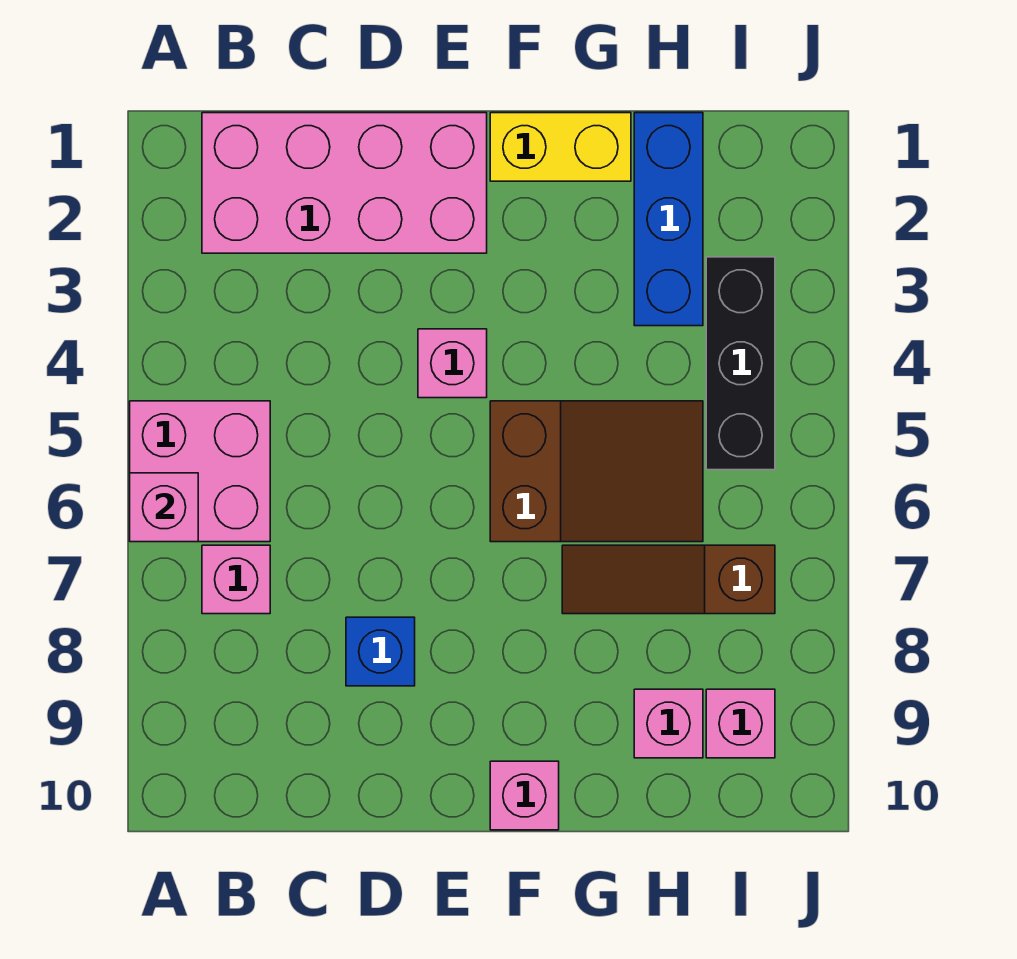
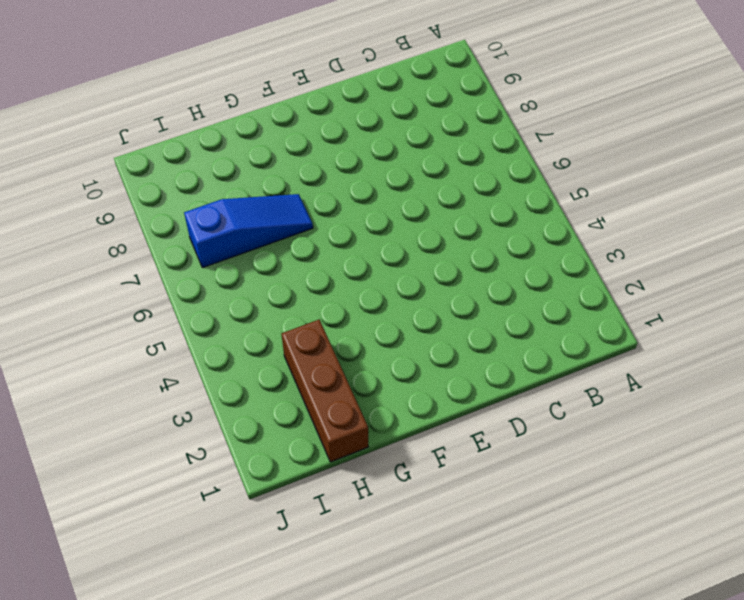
blue slope G7:I7 level 1 top I -> brown slope G7:I7 level 1 top I
brown brick H1:H3 level 1 -> blue brick H1:H3 level 1
none -> pink brick A5:B6 level 1
none -> pink brick B1:E2 level 1
none -> pink brick B7 level 1

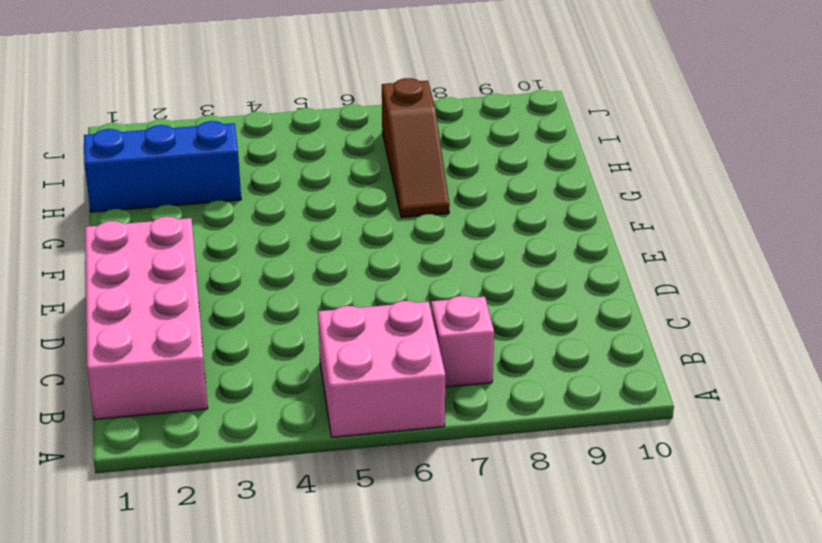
none -> blue brick D8 level 1
none -> pink brick E4 level 1
none -> yellow brick F1:G1 level 1

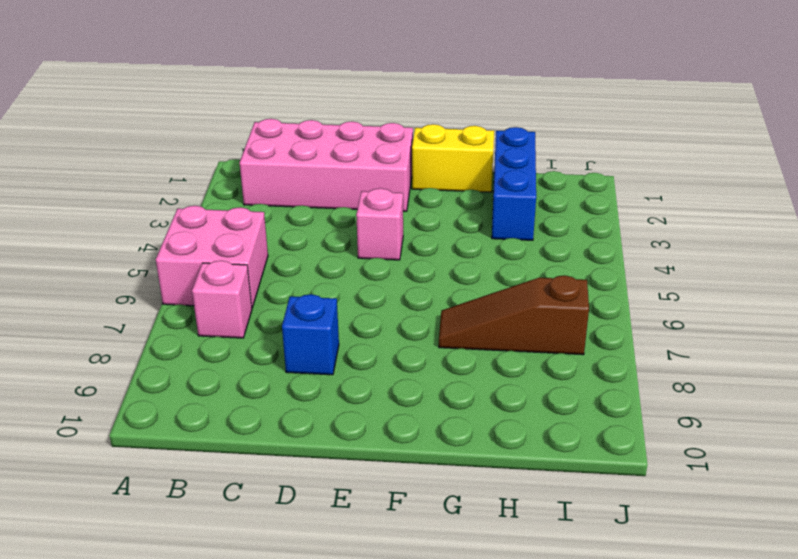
none -> brown slope F5:H6 level 1 top F
none -> pink brick F10 level 1
none -> pink brick H9 level 1

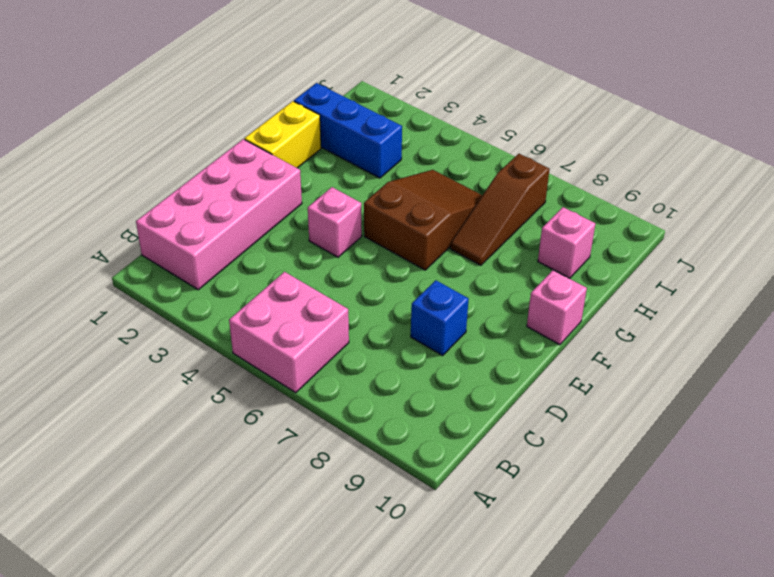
none -> pink brick B7 level 1
none -> black brick I3:I5 level 1
none -> pink brick I9 level 1

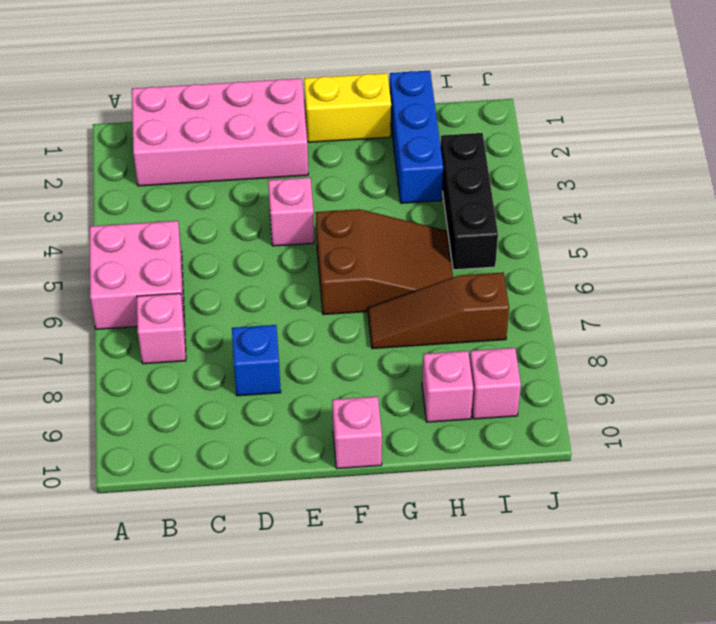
none -> pink brick A6 level 2

